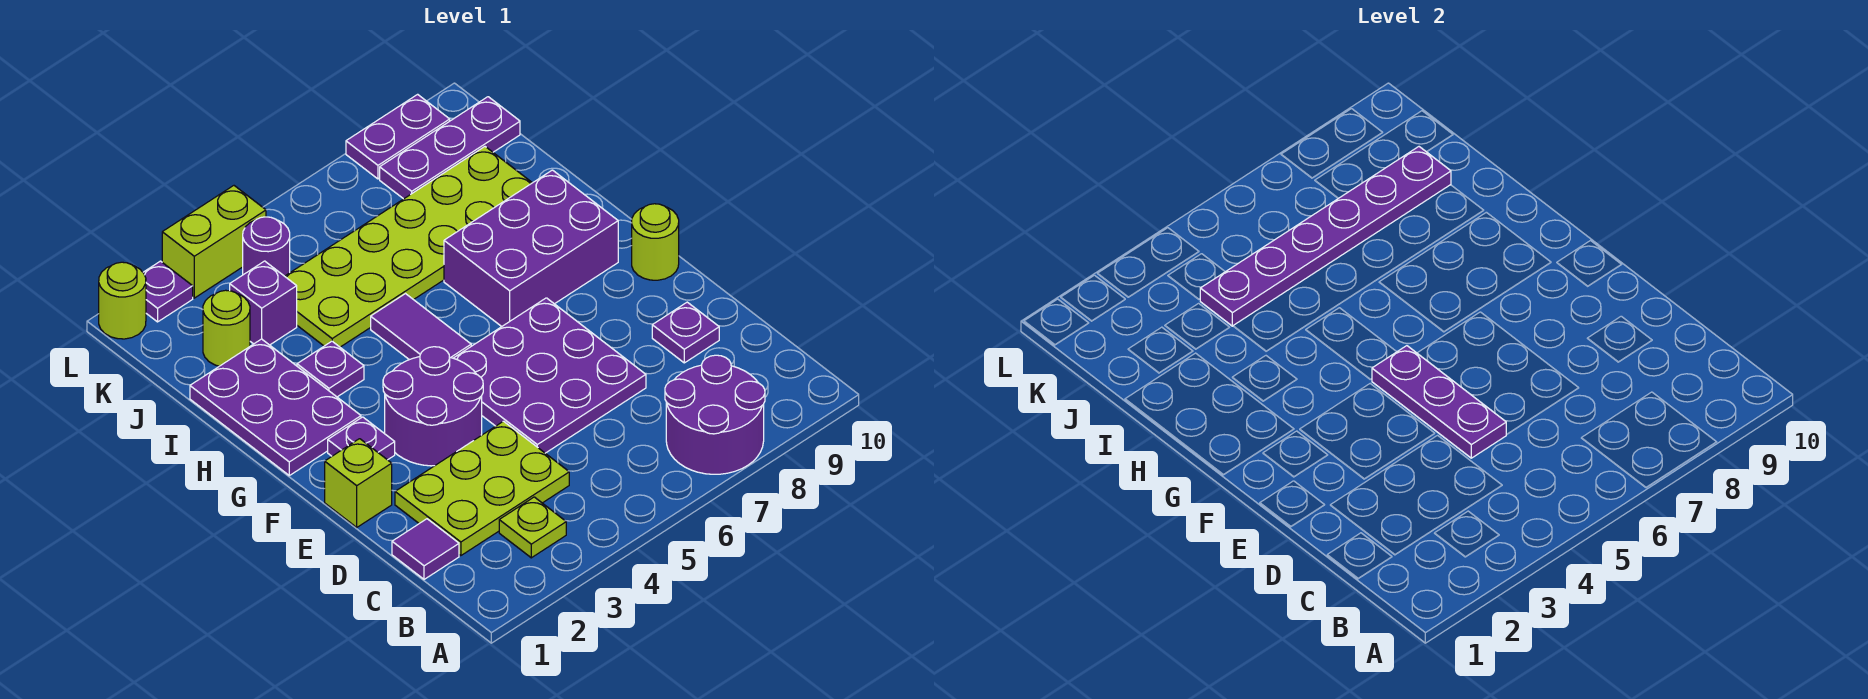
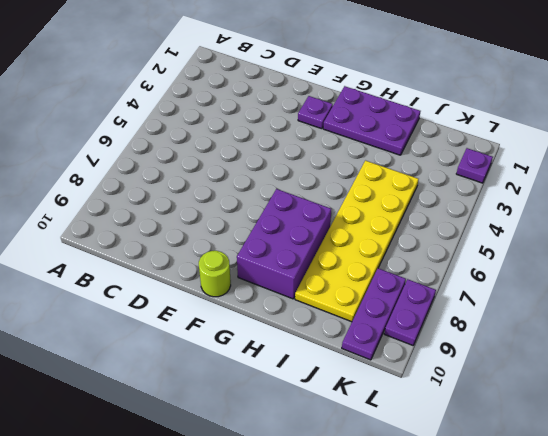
yellow plate I4:J9 level 1 -> lime plate I4:J9 level 1
none -> purple round brick A7:B8 level 1
none -> lime plate B3 level 1
none -> purple tile C1 level 1

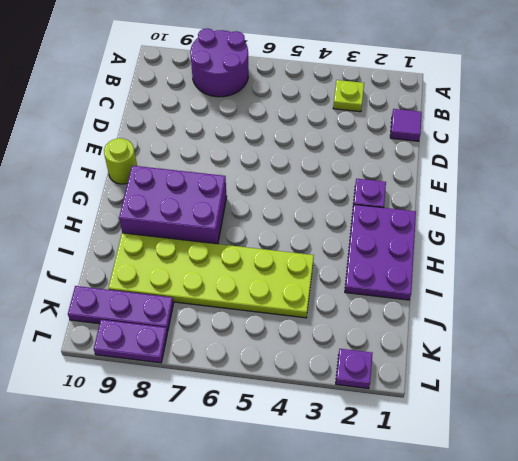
none -> lime plate C2:D4 level 1
none -> purple plate D5:F7 level 1
none -> purple plate D9 level 1

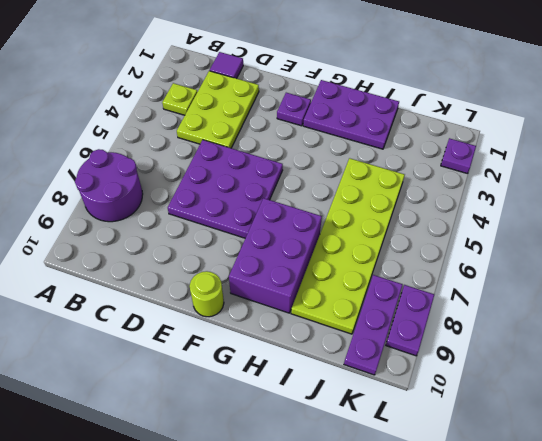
none -> purple plate D9 level 1
none -> lime brick E1 level 1
none -> purple round brick E3:F4 level 1

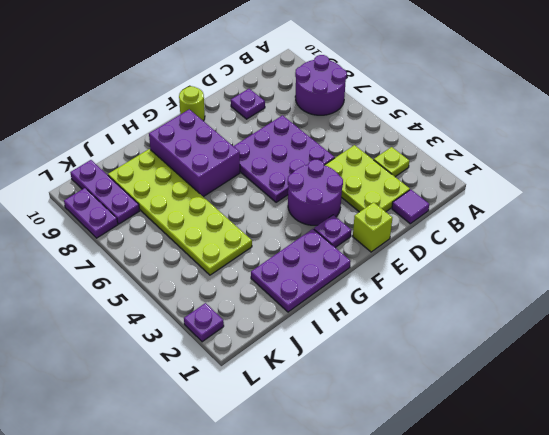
none -> purple tile G5:H5 level 1
none -> purple plate H3 level 1
none -> lime round brick J2 level 1

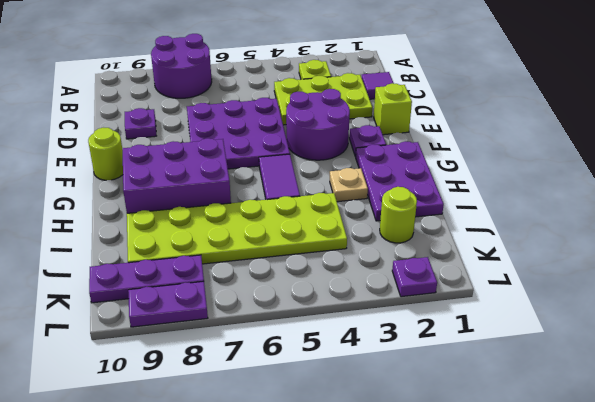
tan plate H3 level 1 -> purple plate H3 level 1
none -> purple brick J3 level 1
none -> purple round brick K4 level 1
none -> lime round brick L1 level 1

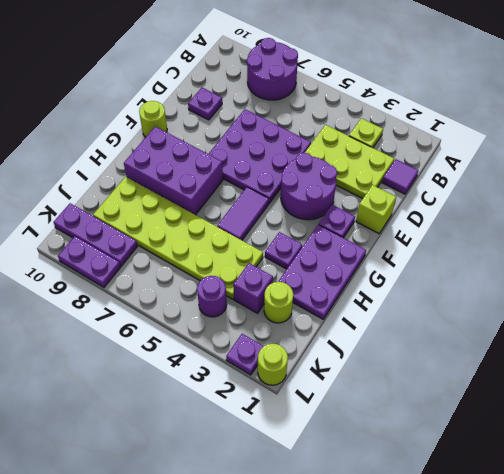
none -> lime brick L3:L4 level 1
none -> purple plate D5:F5 level 2
none -> purple plate J4:J9 level 2

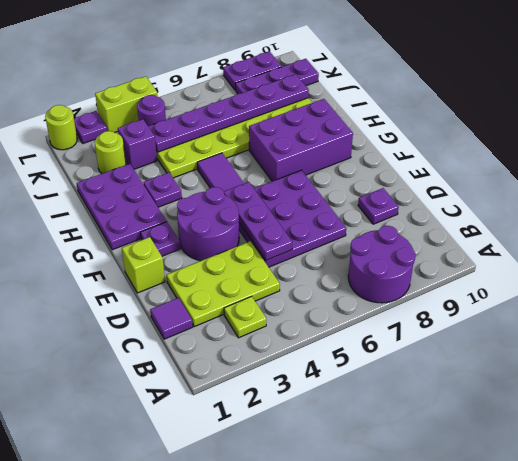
none -> lime round brick F10 level 1

